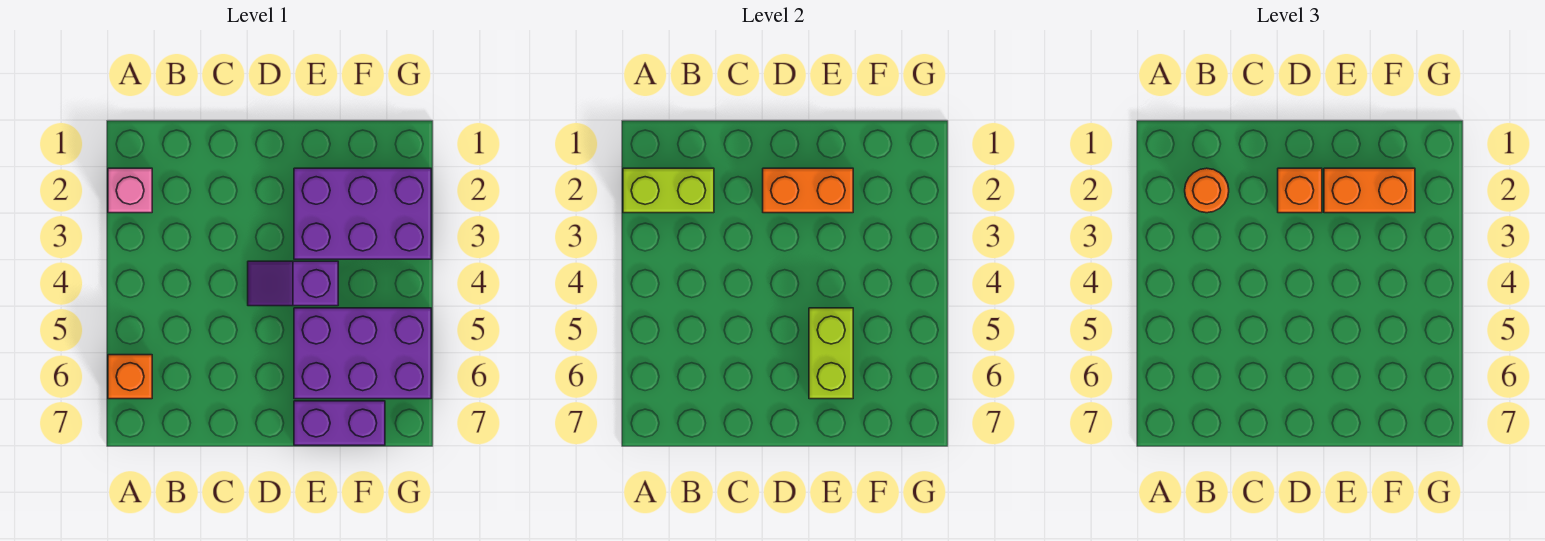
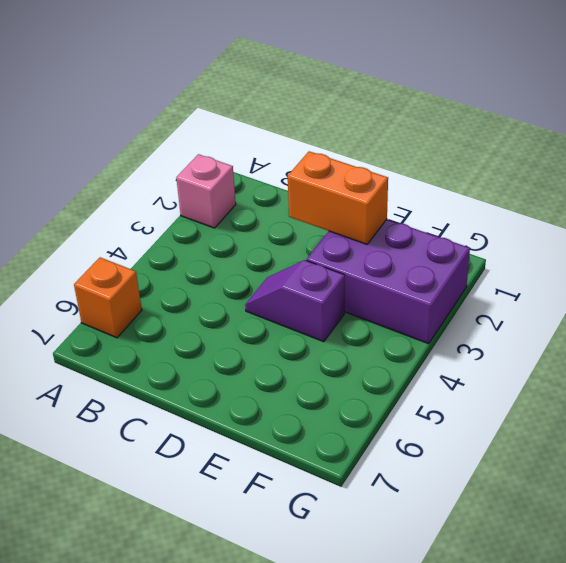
none -> purple brick E5:G6 level 1
none -> purple brick E7:F7 level 1
none -> lime brick A2:B2 level 2

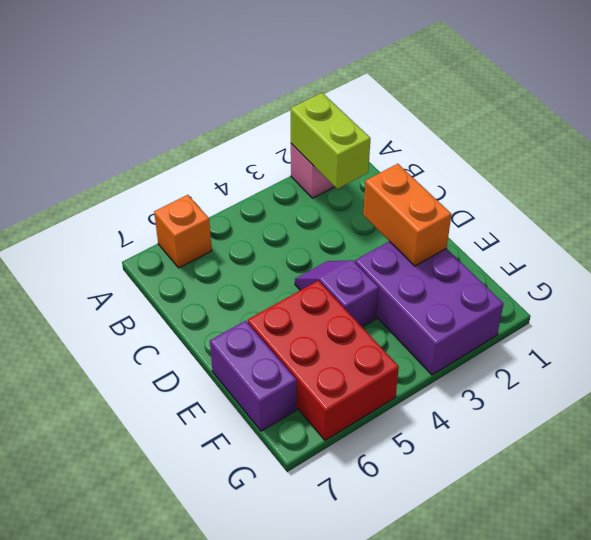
red brick E5:G6 level 1 -> purple brick E5:G6 level 1
none -> lime brick E5:E6 level 2
none -> orange round brick B2 level 3
none -> orange brick D2 level 3

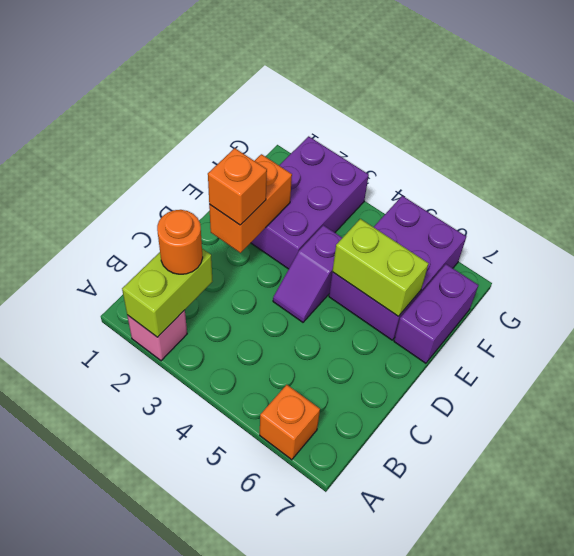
none -> orange brick E2:F2 level 3

